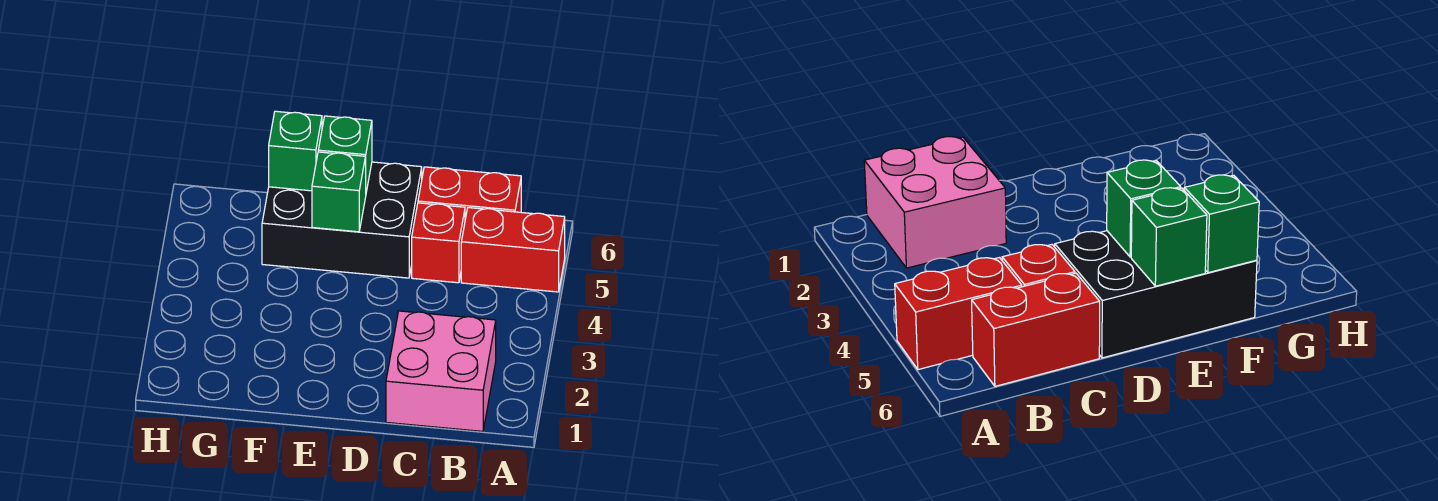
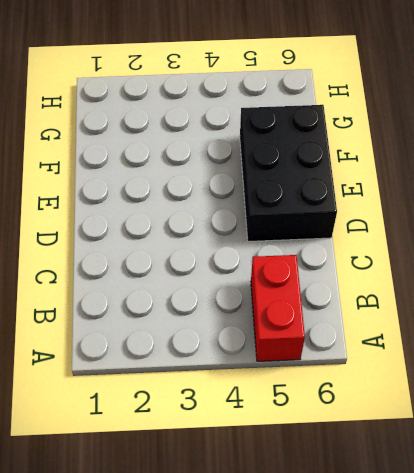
none -> pink brick B1:C2 level 1
none -> red brick B6:C6 level 1

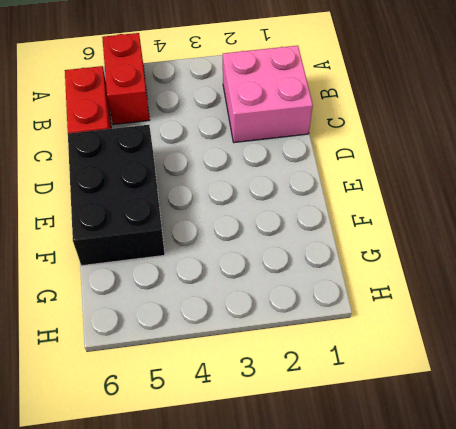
none -> red brick C5 level 1
none -> green brick E5 level 2

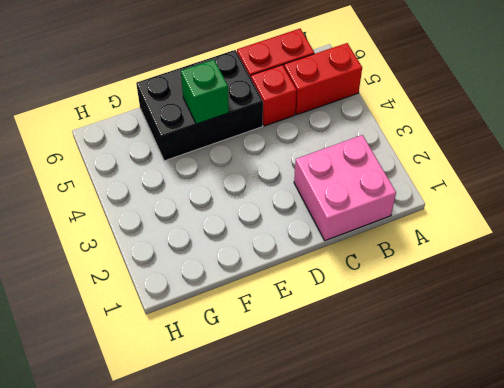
none -> green brick E6 level 2
none -> green brick F6 level 2

